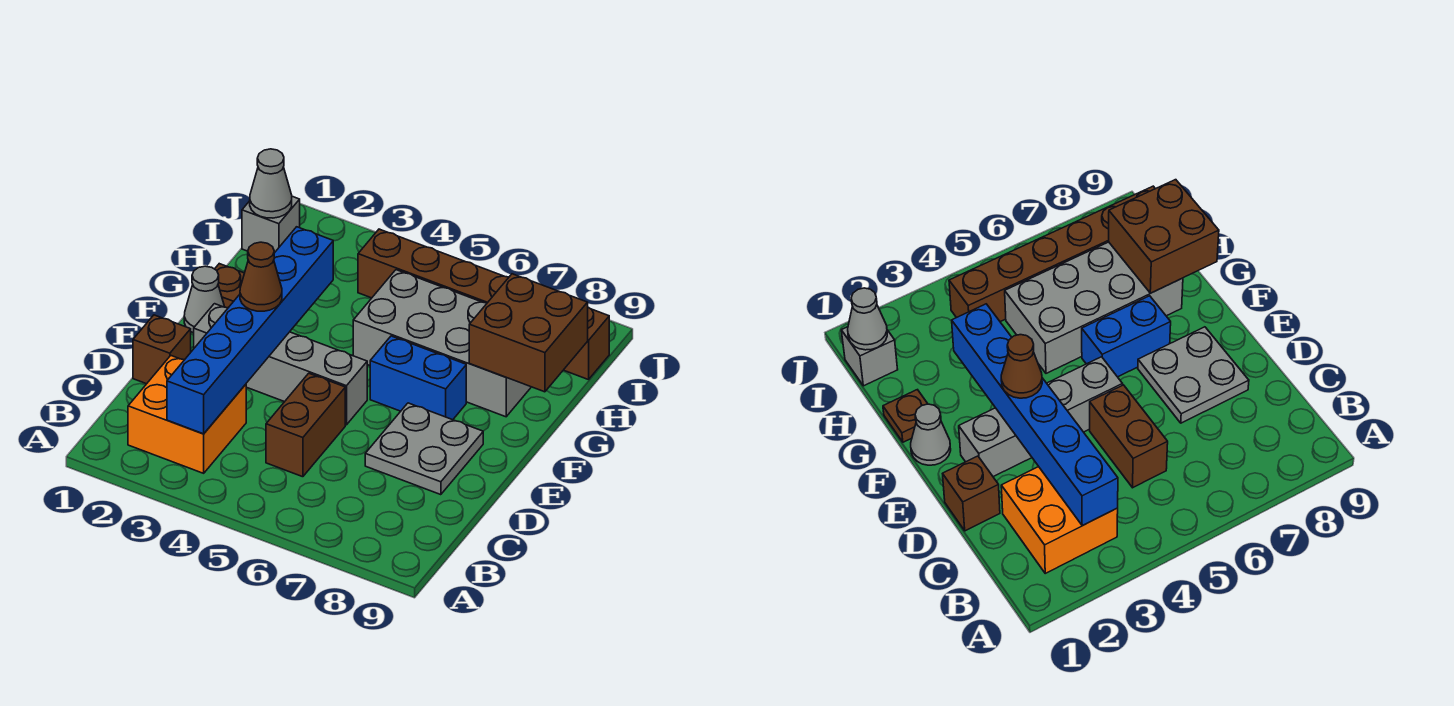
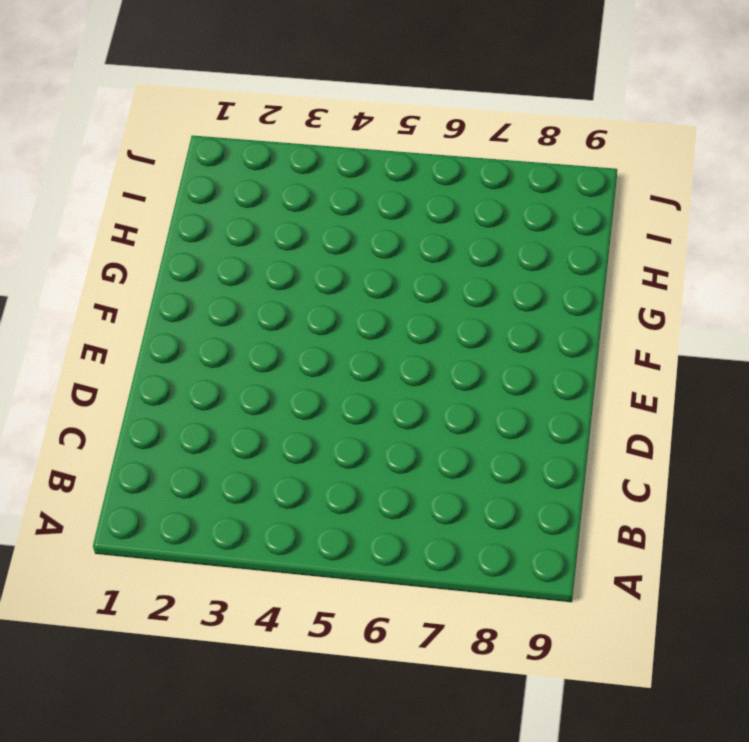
none -> orange brick B2:C3 level 1
none -> brown brick C5:D5 level 1
none -> brown brick D1 level 1

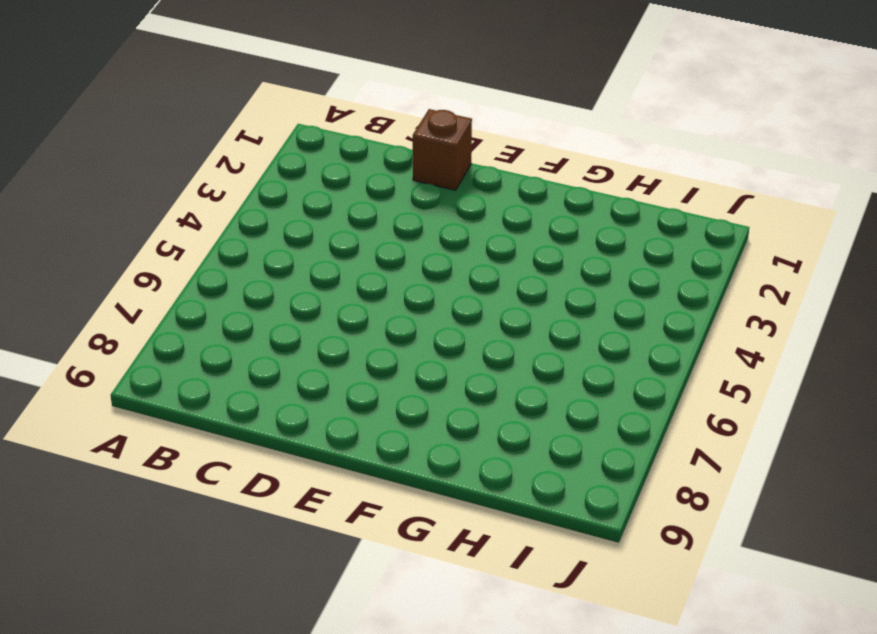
none -> orange brick B2:C3 level 1
none -> brown brick C5:D5 level 1
none -> grey plate D7:E8 level 1

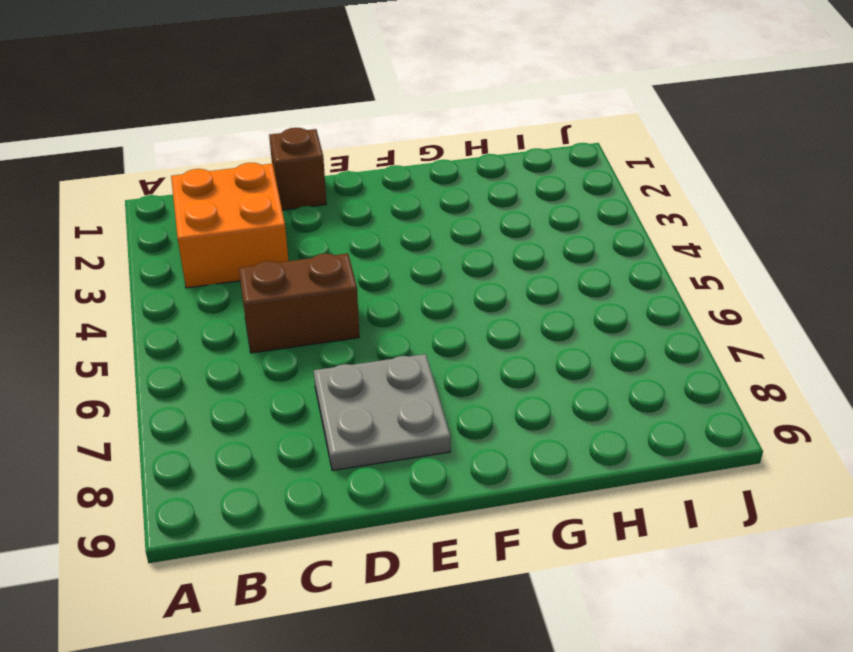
none -> grey brick E2:E5 level 1
none -> grey cone F1 level 1
none -> blue brick F6:F7 level 1

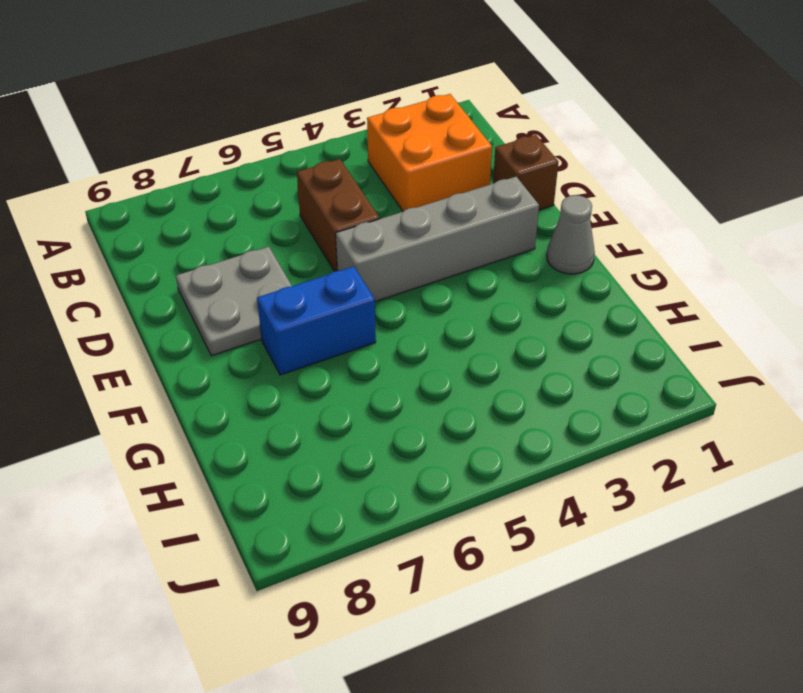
none -> brown plate G1 level 1
none -> grey brick G5:H8 level 1
none -> grey brick I1 level 1

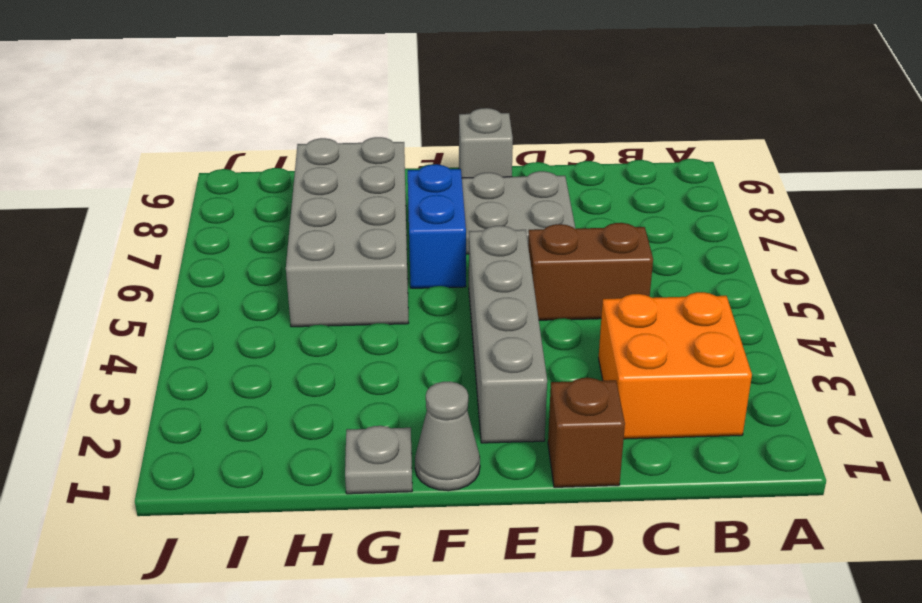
grey brick E9 level 1 -> grey brick I1 level 1
grey plate G1 level 1 -> brown plate G1 level 1
none -> brown brick I4:I9 level 1
none -> blue brick B3:G3 level 2
none -> brown brick G8:H9 level 2

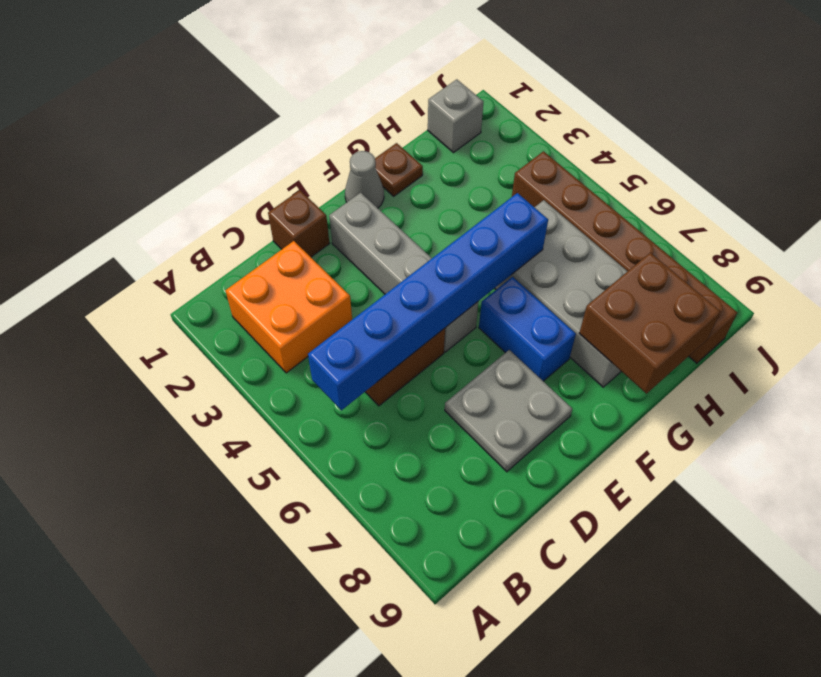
blue brick B5:G5 level 2 -> blue brick B3:G3 level 2
none -> grey cone I1 level 2
none -> brown cone E3 level 3

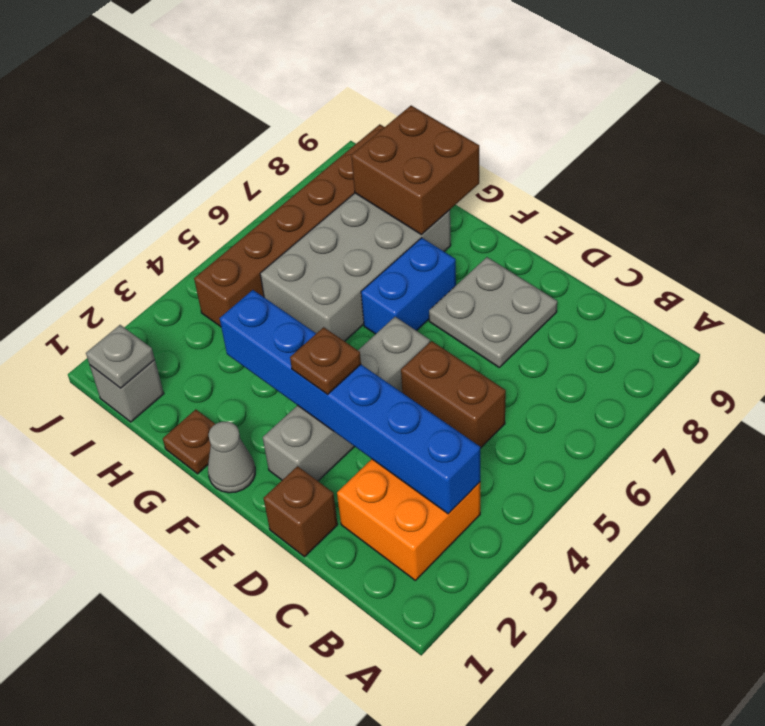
brown plate E3 level 3 -> brown cone E3 level 3
grey plate I1 level 2 -> grey cone I1 level 2

